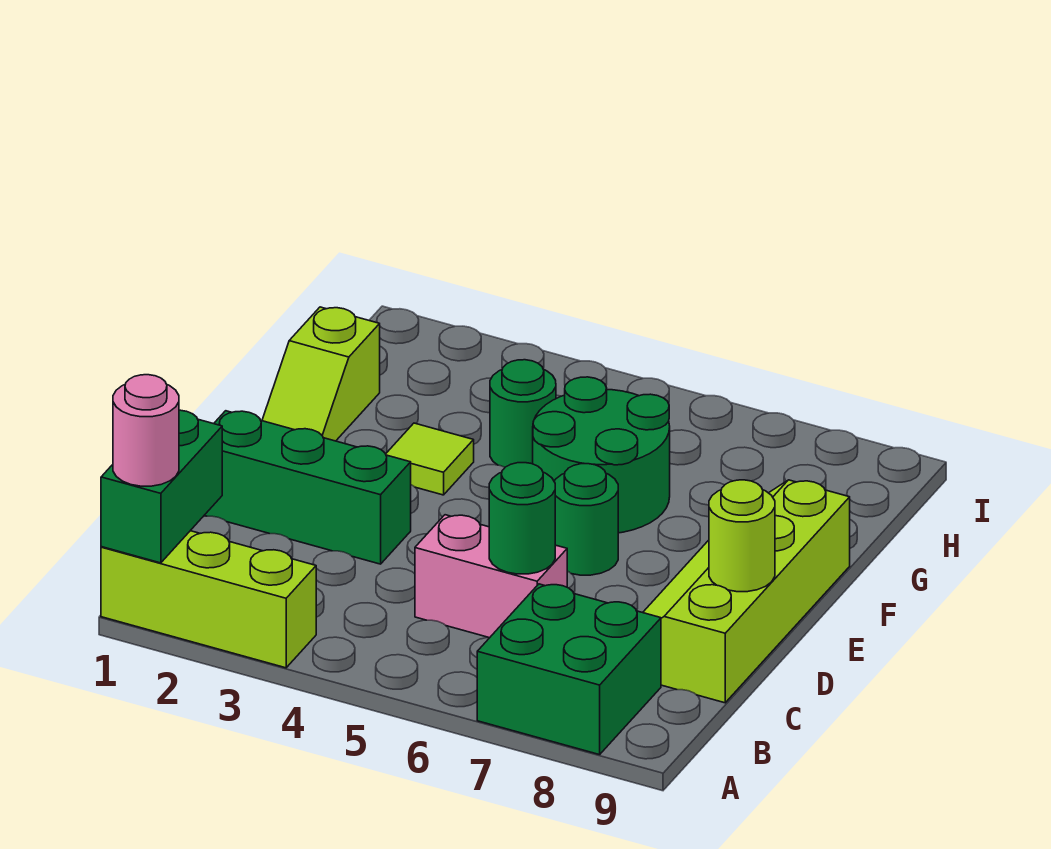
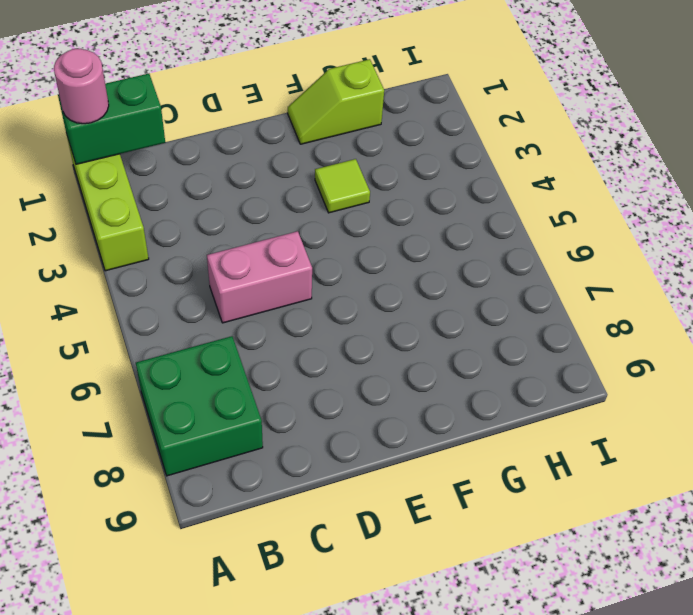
pink brick C5:D5 level 1 -> pink brick C5:C6 level 1
none -> lime slope C8:F9 level 1 top 9
none -> green brick D1:D3 level 1
none -> green round brick E6 level 1

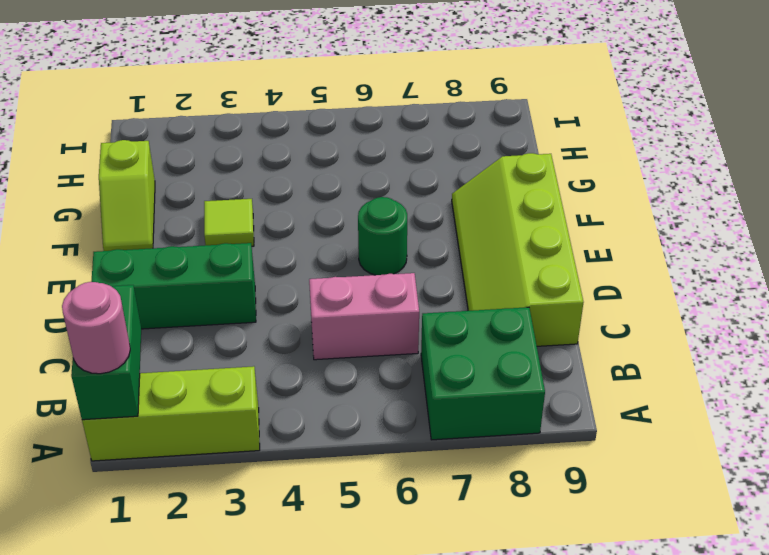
none -> green round brick F5:G6 level 1
none -> green round brick G4 level 1
none -> green round brick C6 level 2

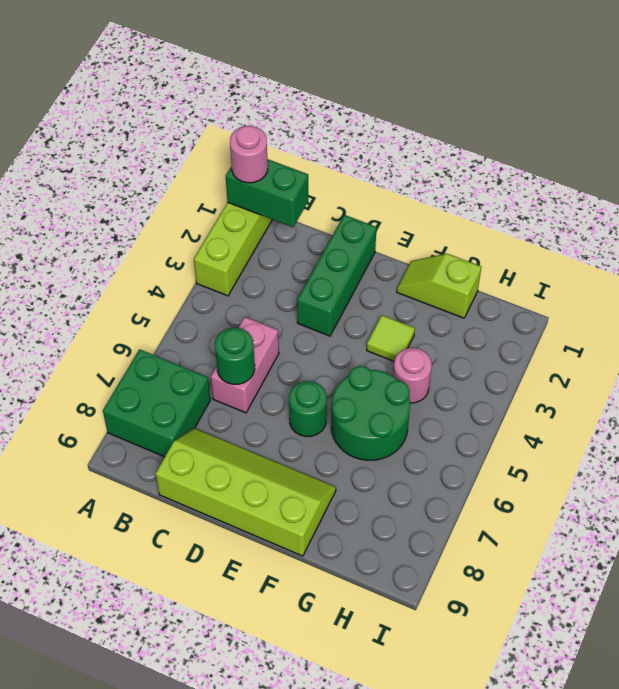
pink round brick G4 level 1 -> green round brick G4 level 1
none -> lime round brick D9 level 2

